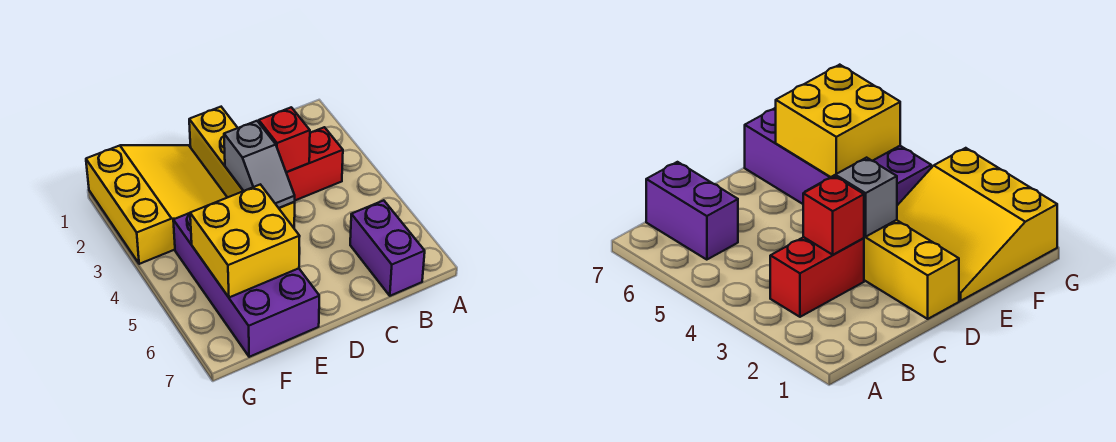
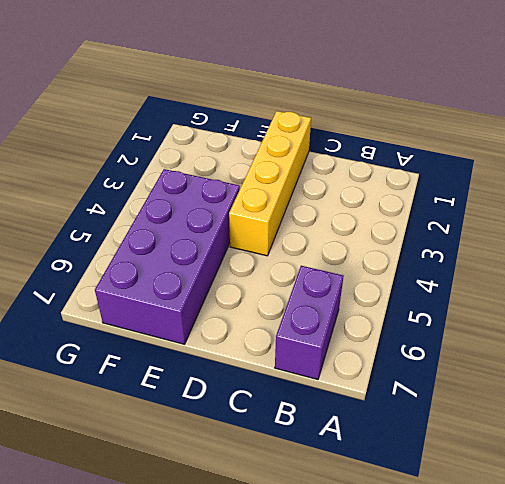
none -> red brick B3:C3 level 1
none -> yellow slope E1:G3 level 1 top G

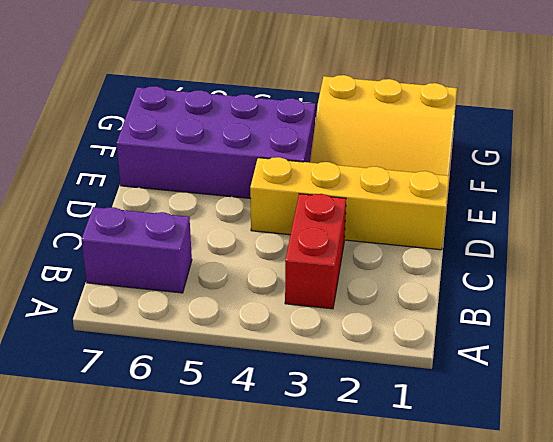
none -> red brick C3 level 2
none -> grey slope D3:D4 level 2 top 3

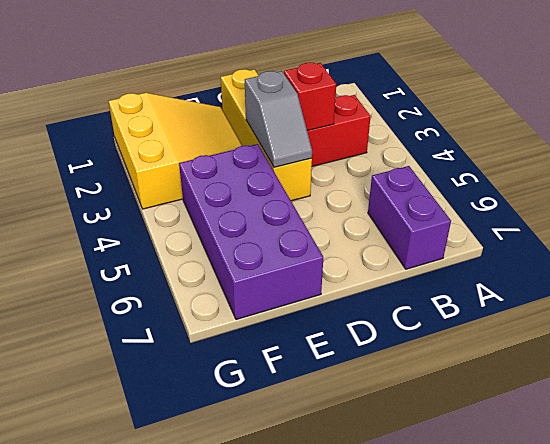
none -> yellow brick E5:F6 level 2

